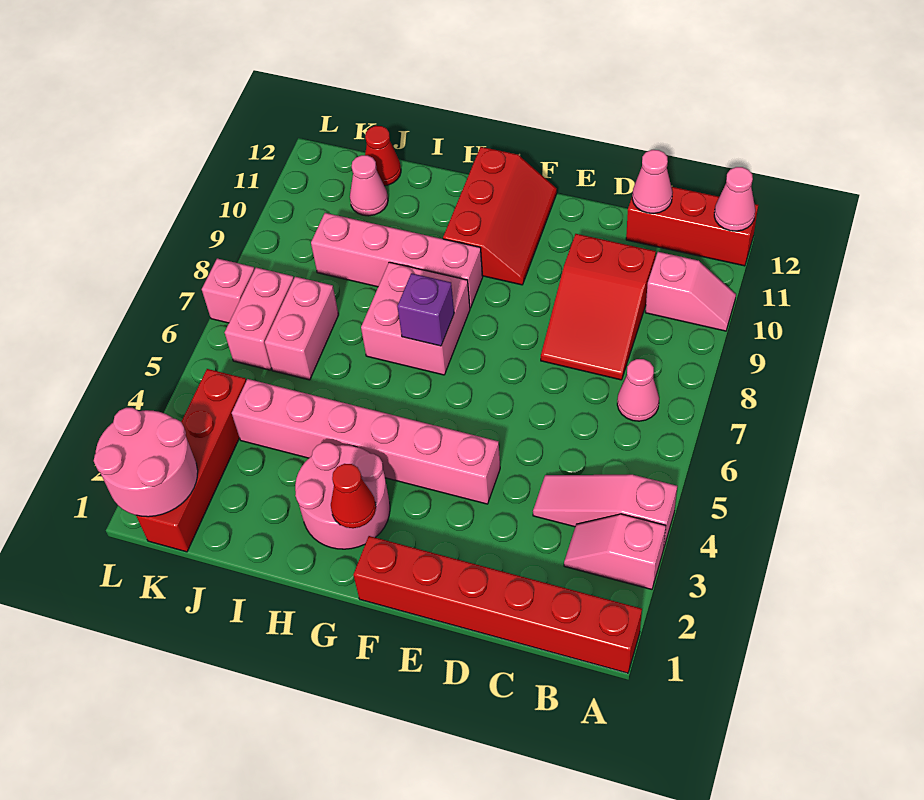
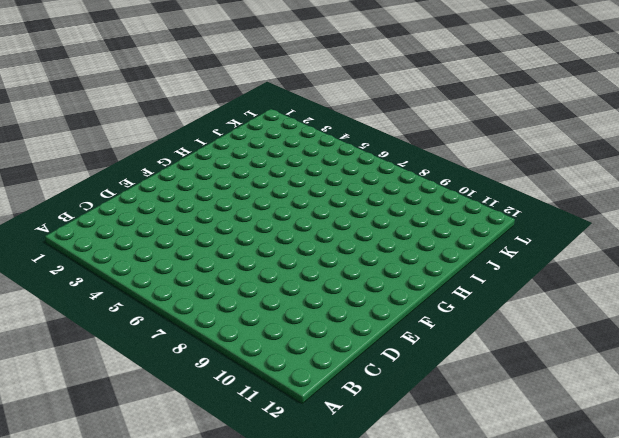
none -> red brick A1:F1 level 1
none -> pink slope A3:B3 level 1 top A
none -> pink slope A4:C4 level 1 top A

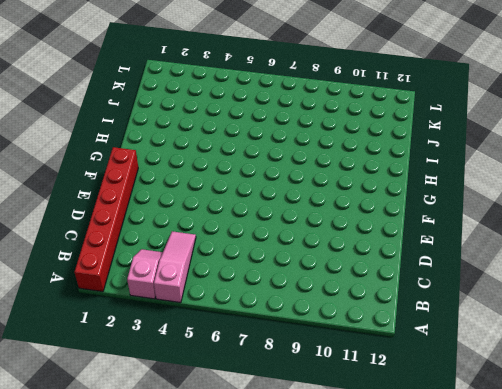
none -> pink slope A10:B10 level 1 top B
none -> red brick A12:C12 level 1
none -> pink cone B7 level 1

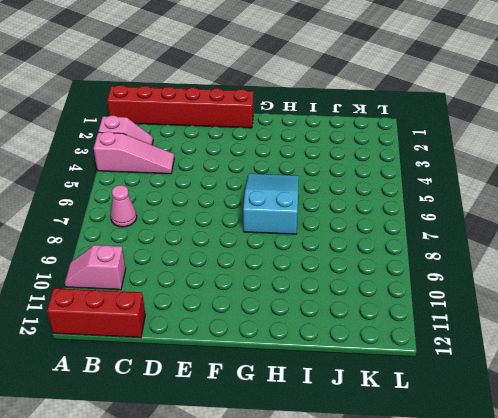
cyan slope G5:H7 level 1 top 7 -> pink brick G7:H8 level 1
none -> red slope C8:D10 level 1 top 10
none -> pink brick E4:J4 level 1
none -> red slope F10:G12 level 1 top G

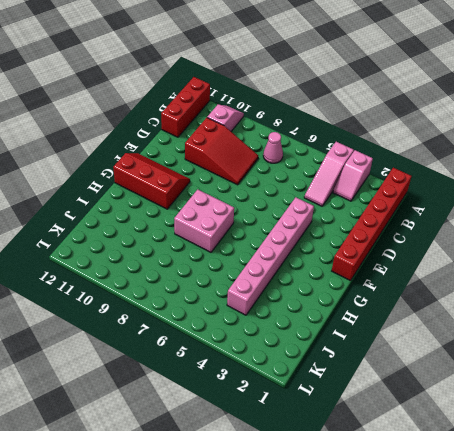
none -> pink round brick G2:H3 level 1
none -> pink brick G9:J9 level 1
none -> pink brick J6:J7 level 1

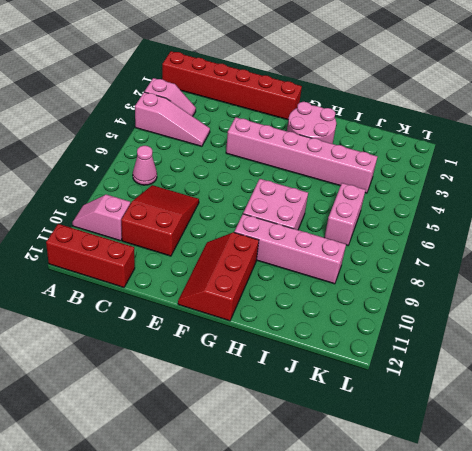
none -> pink cone J11 level 1
none -> red cone J12 level 1
none -> red brick K1:K4 level 1

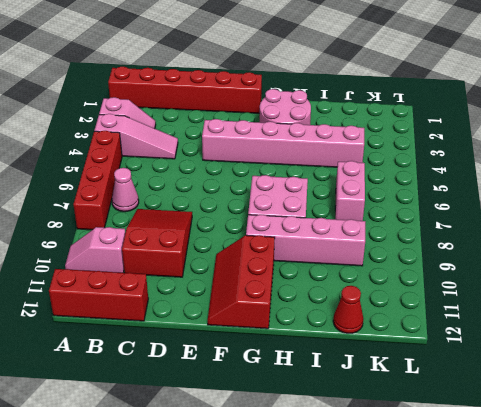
red brick A5:A8 level 1 -> red brick K1:K4 level 1
none -> pink cone J11 level 1
none -> pink brick K6:K7 level 1
none -> pink brick L7 level 1

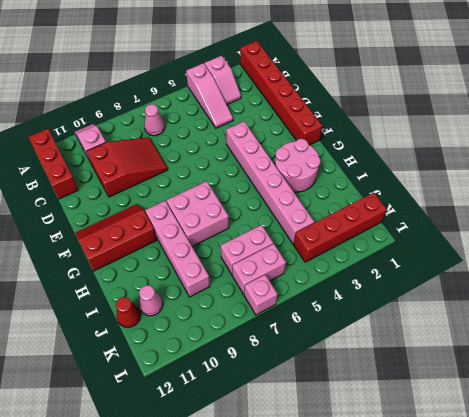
none -> pink cone A12 level 2
none -> pink cone C12 level 2
none -> red cone G2 level 2

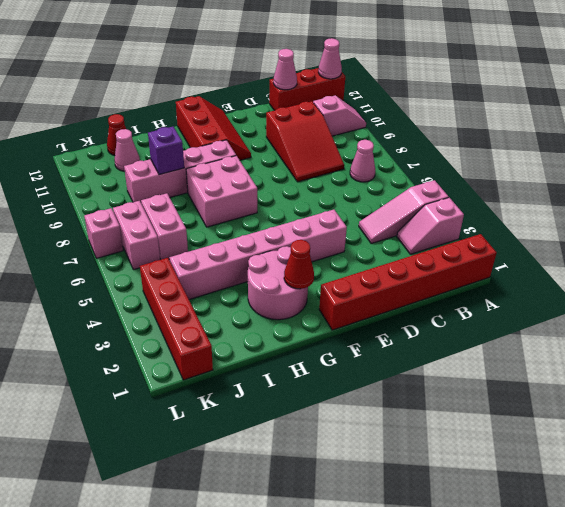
purple brick I9 level 2 -> purple brick G7 level 2
none -> pink round brick K1:L2 level 2

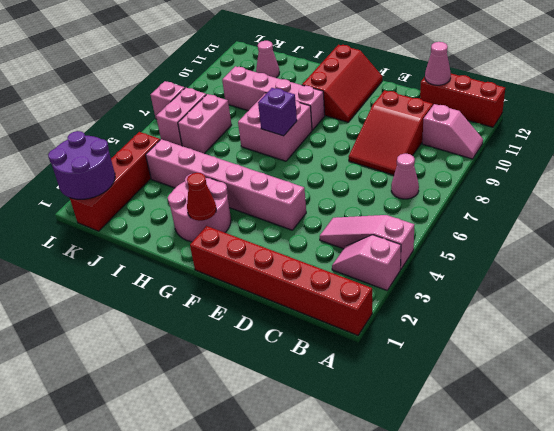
purple round brick K1:L2 level 2 -> pink round brick K1:L2 level 2
none -> red cone J12 level 1
none -> pink cone A12 level 2

